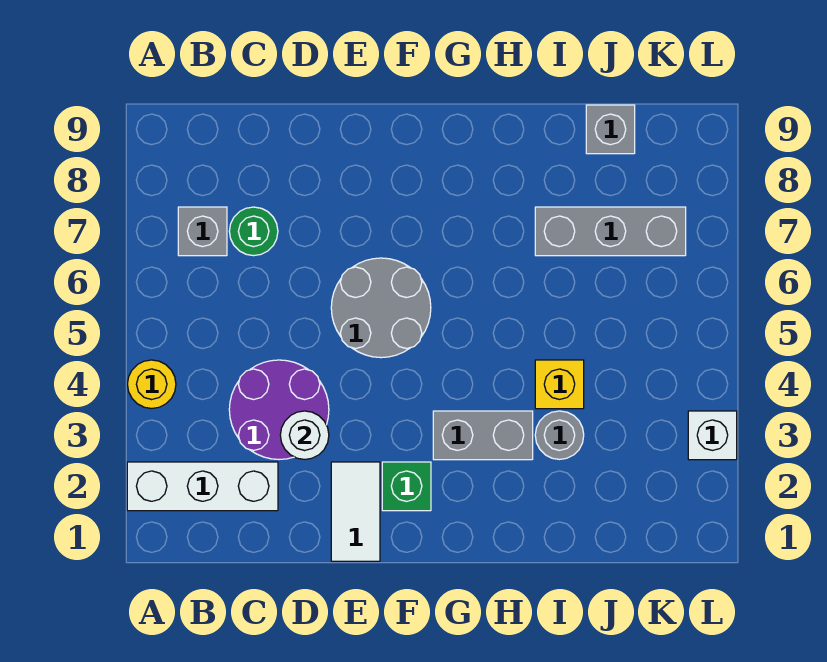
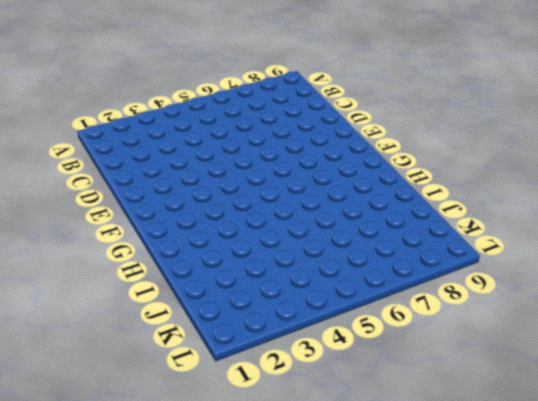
none -> white brick A2:C2 level 1
none -> yellow round brick A4 level 1
none -> grey brick B7 level 1

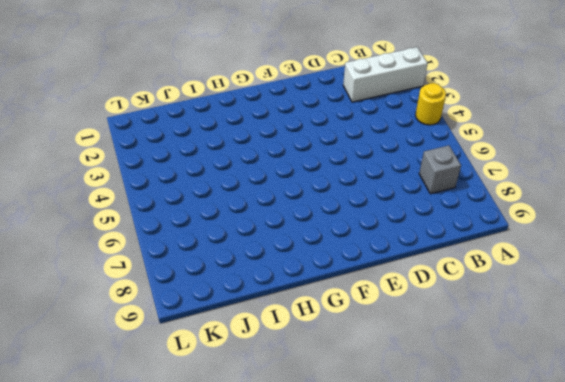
none -> purple round brick C3:D4 level 1
none -> green round brick C7 level 1
none -> white tile E1:E2 level 1

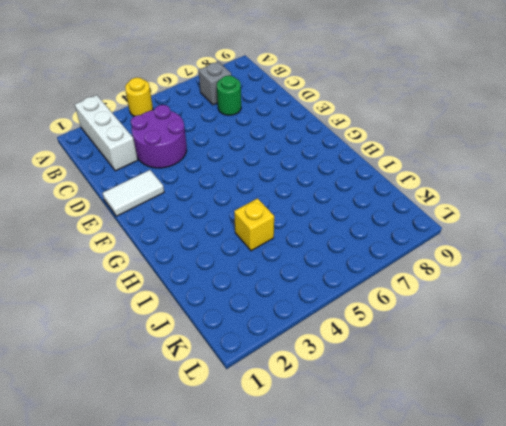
none -> grey round brick E5:F6 level 1
none -> green brick F2 level 1
none -> grey brick G3:H3 level 1

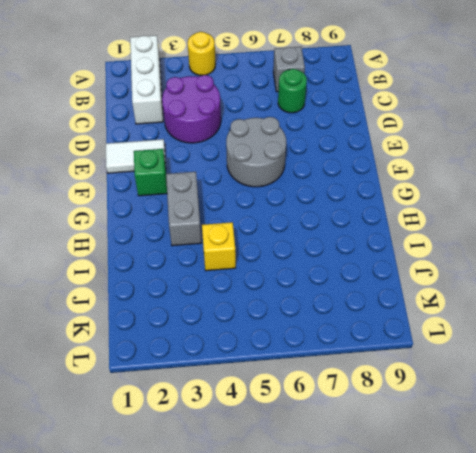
none -> grey round brick I3 level 1
none -> grey brick I7:K7 level 1
none -> grey brick J9 level 1

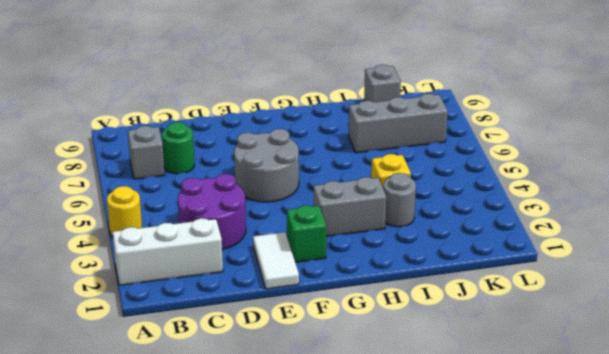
none -> white brick L3 level 1
none -> white round brick D3 level 2

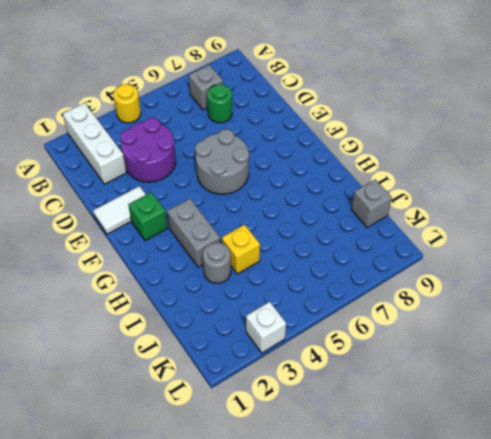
none -> grey brick I7:K7 level 1
none -> white round brick D3 level 2

